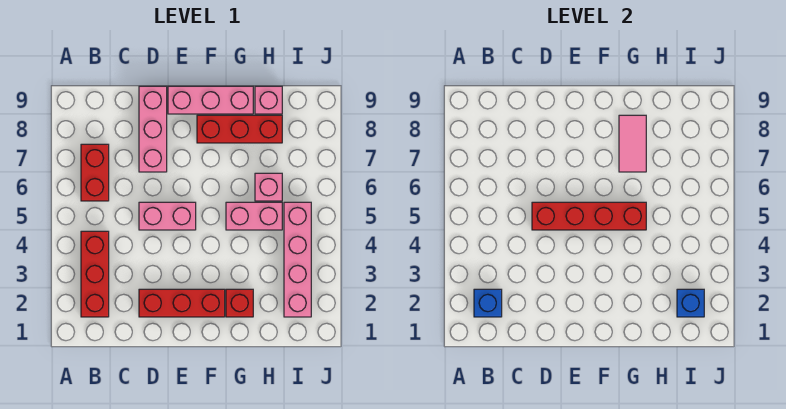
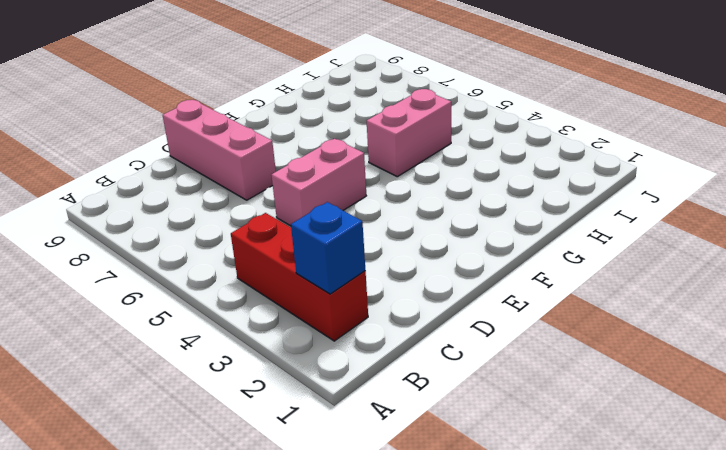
none -> red brick B6:B7 level 1
none -> red brick D2:F2 level 1
none -> pink brick E9:G9 level 1

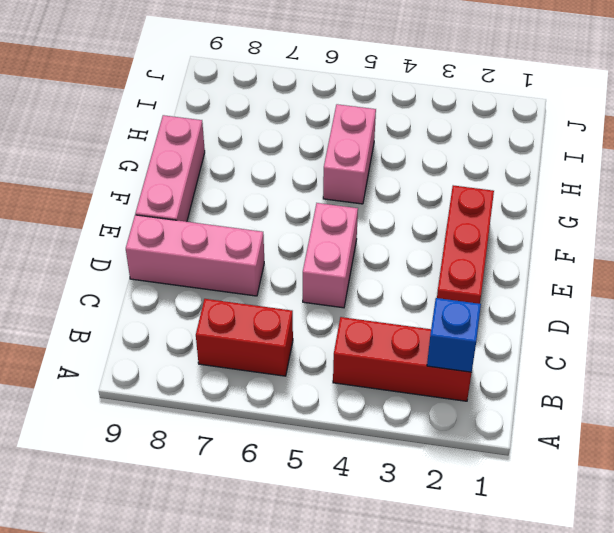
none -> red brick F8:H8 level 1
none -> red brick G2 level 1
none -> pink brick H6 level 1

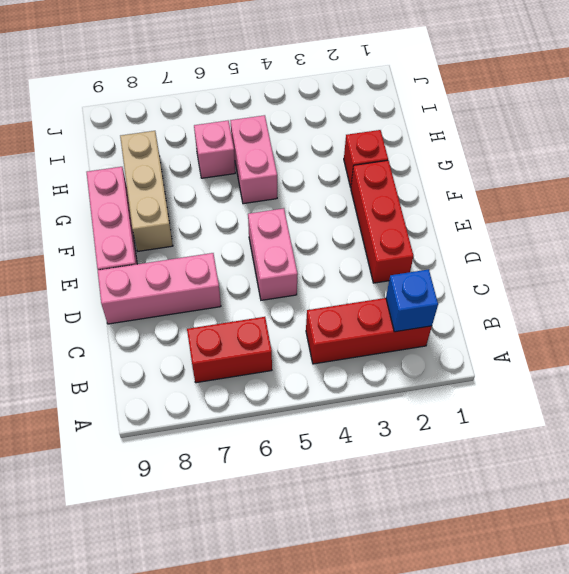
tan brick F8:H8 level 1 -> red brick F8:H8 level 1
none -> pink brick H9 level 1
none -> pink brick I2:I5 level 1
none -> red brick D5:G5 level 2

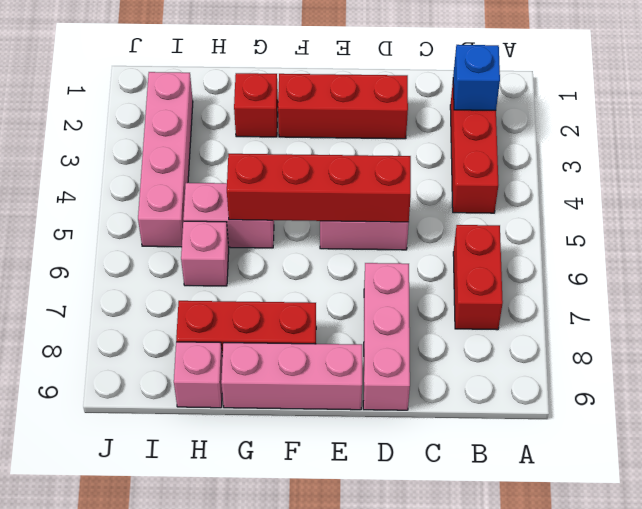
none -> pink tile G7:G8 level 2
none -> blue brick I2 level 2

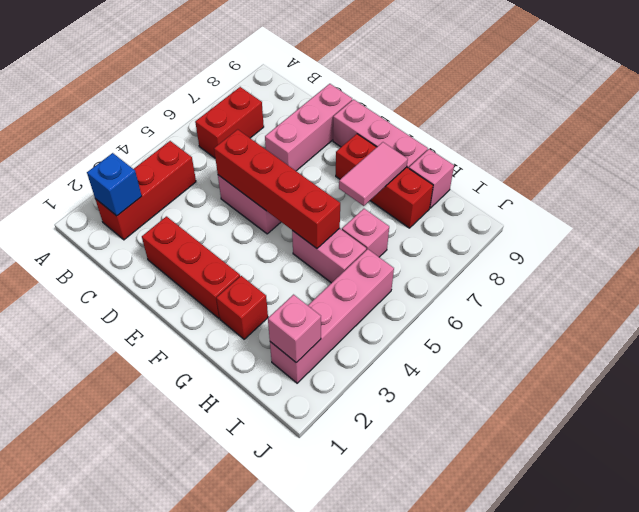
pink brick I2 level 2 -> blue brick I2 level 2

